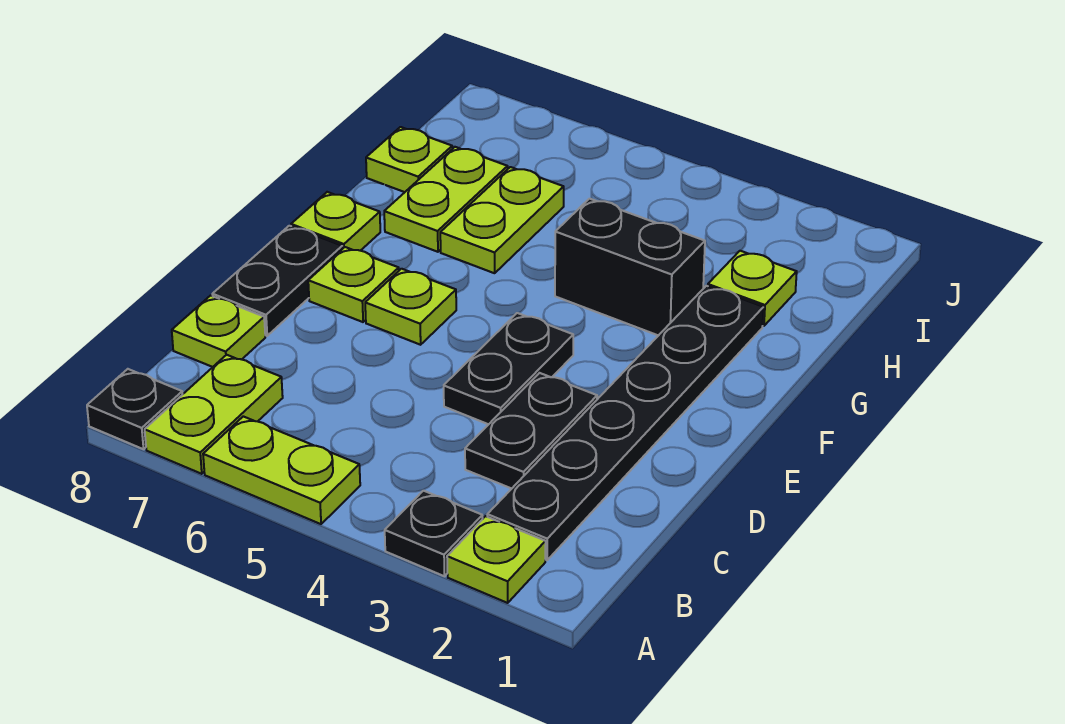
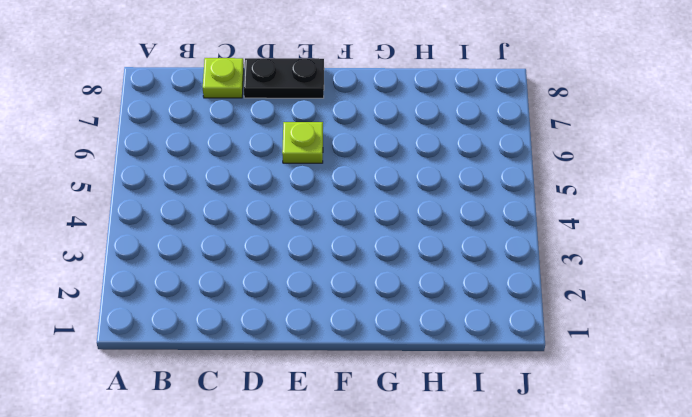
none -> lime plate A2 level 1
none -> black plate A3 level 1
none -> lime plate A5:A6 level 1

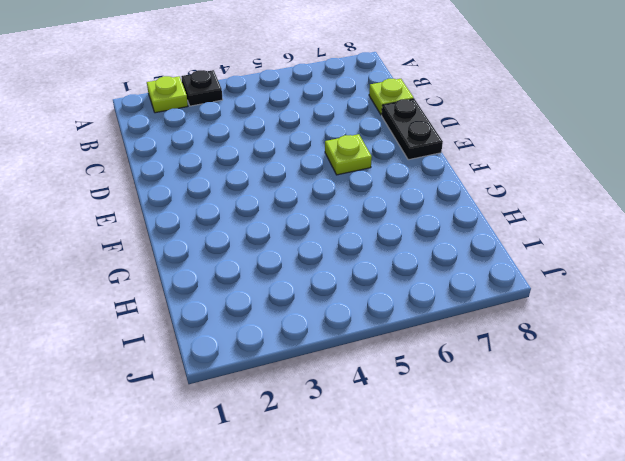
none -> lime plate A5:A6 level 1
none -> lime plate A7:B7 level 1
none -> black plate A8 level 1

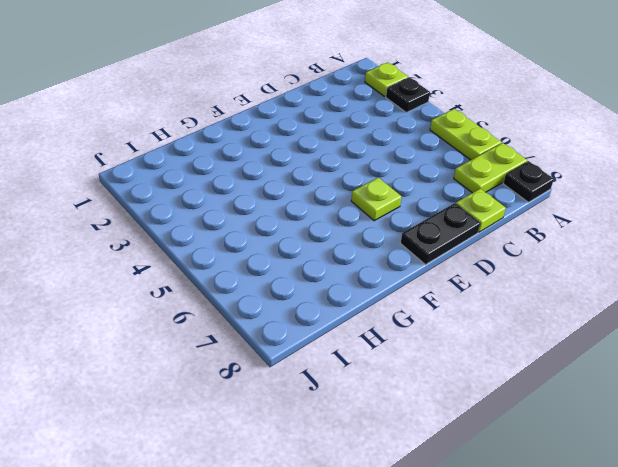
none -> black plate B2:G2 level 1
none -> black plate C3:D3 level 1
none -> black plate D4:E4 level 1

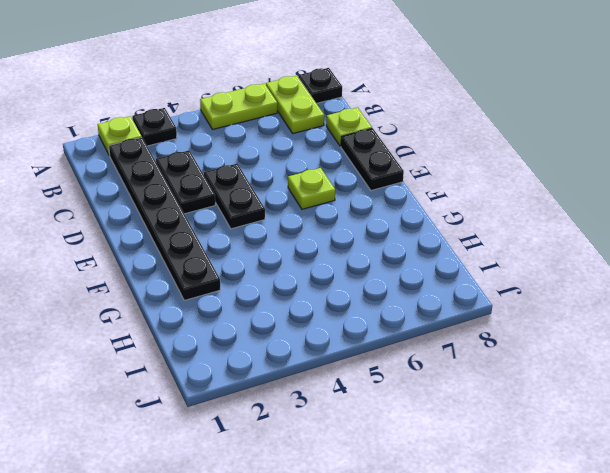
none -> lime plate E7 level 1
none -> lime plate F8 level 1
none -> black brick G3:G4 level 1

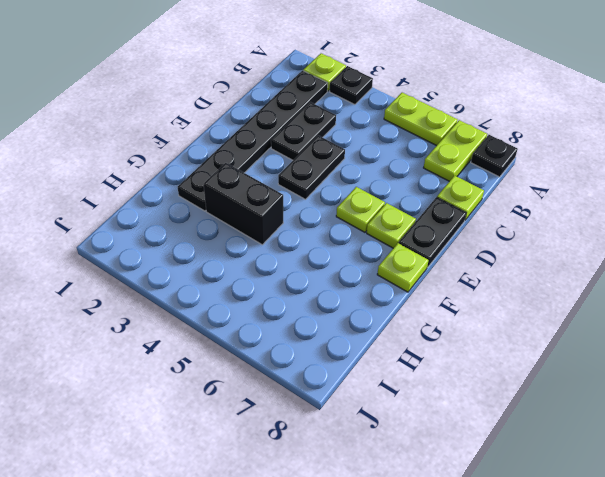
none -> lime plate G6:H6 level 1
none -> lime plate G7:H7 level 1
none -> lime plate H2 level 1

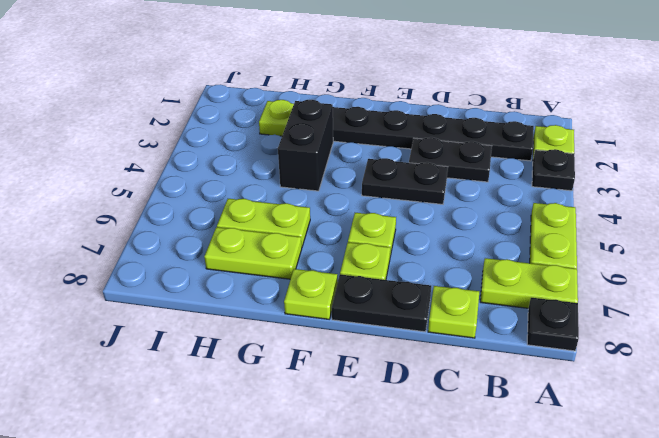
none -> lime plate H8 level 1

